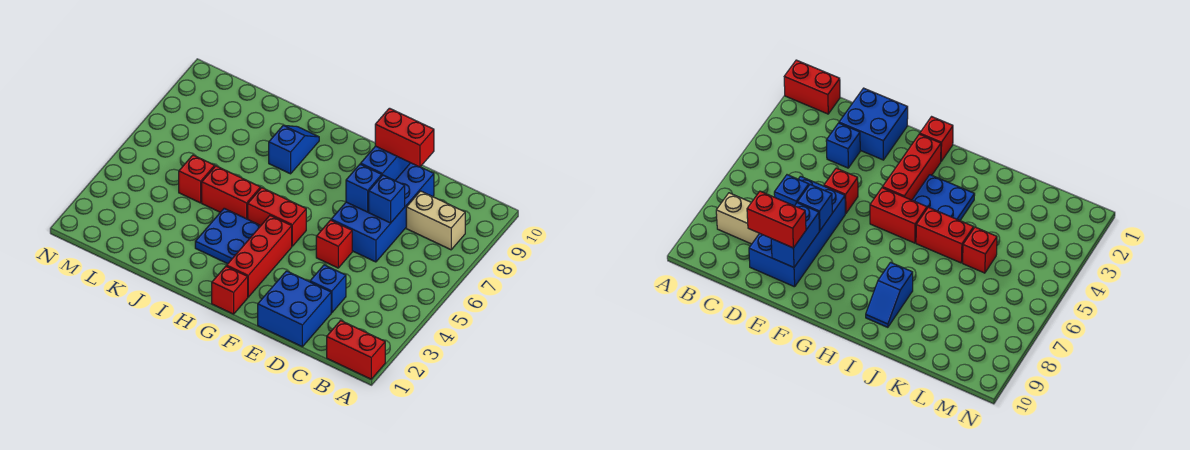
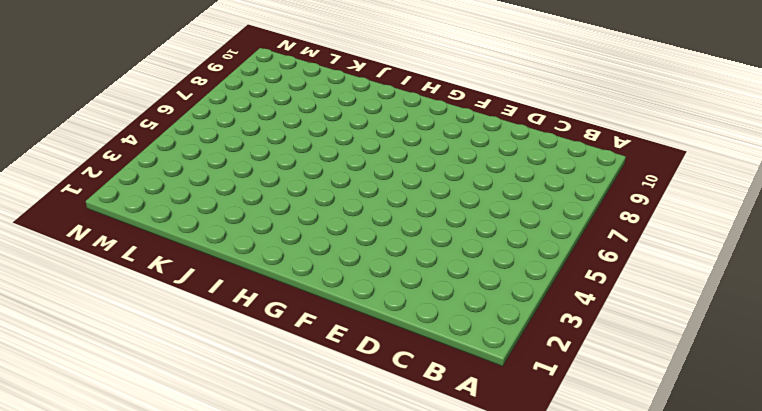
none -> red brick A1:B1 level 1
none -> tan brick B8:C8 level 1
none -> blue brick D1:E2 level 1

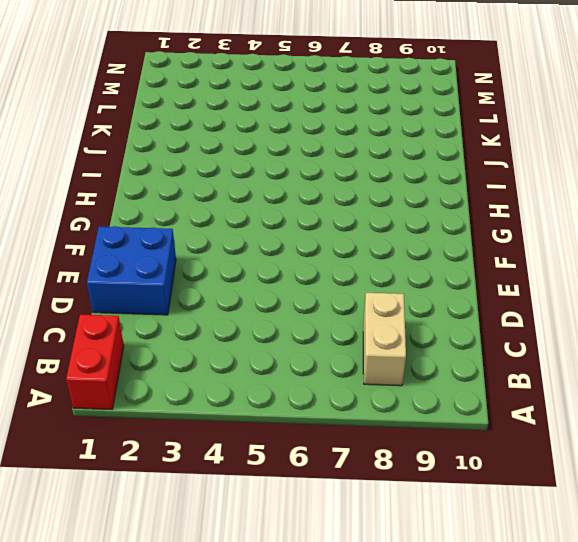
none -> blue brick D3 level 1
none -> blue brick D6:E9 level 1
none -> red brick E5 level 1

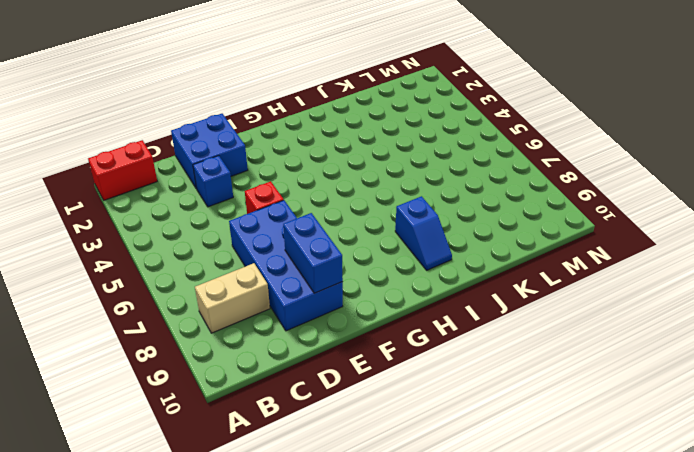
none -> red brick G1 level 1
none -> red brick G2:G4 level 1
none -> red brick G5:H5 level 1

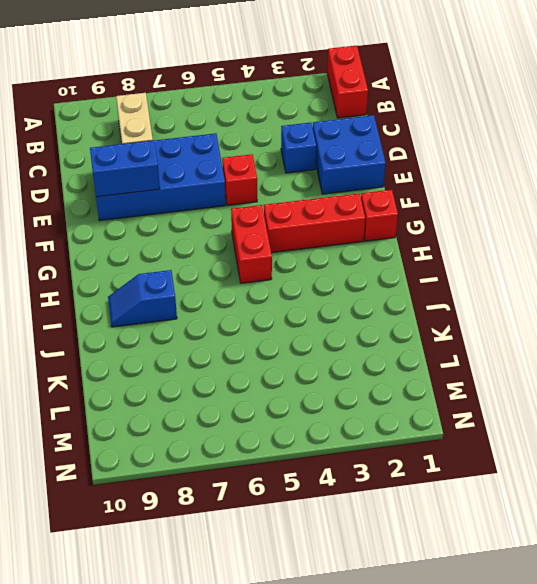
none -> blue plate H3:I4 level 1
none -> red brick I5:J5 level 1
none -> red brick K5 level 1

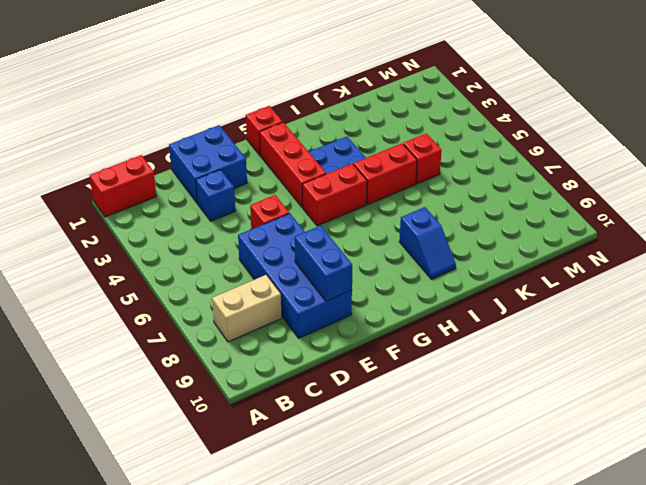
none -> blue brick D7 level 2
none -> blue brick E7 level 2
none -> red brick D9:E9 level 3

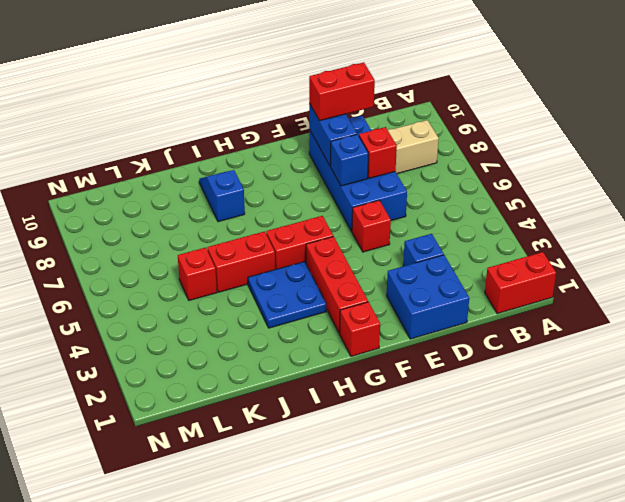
red brick D7 level 2 -> blue brick D7 level 2

